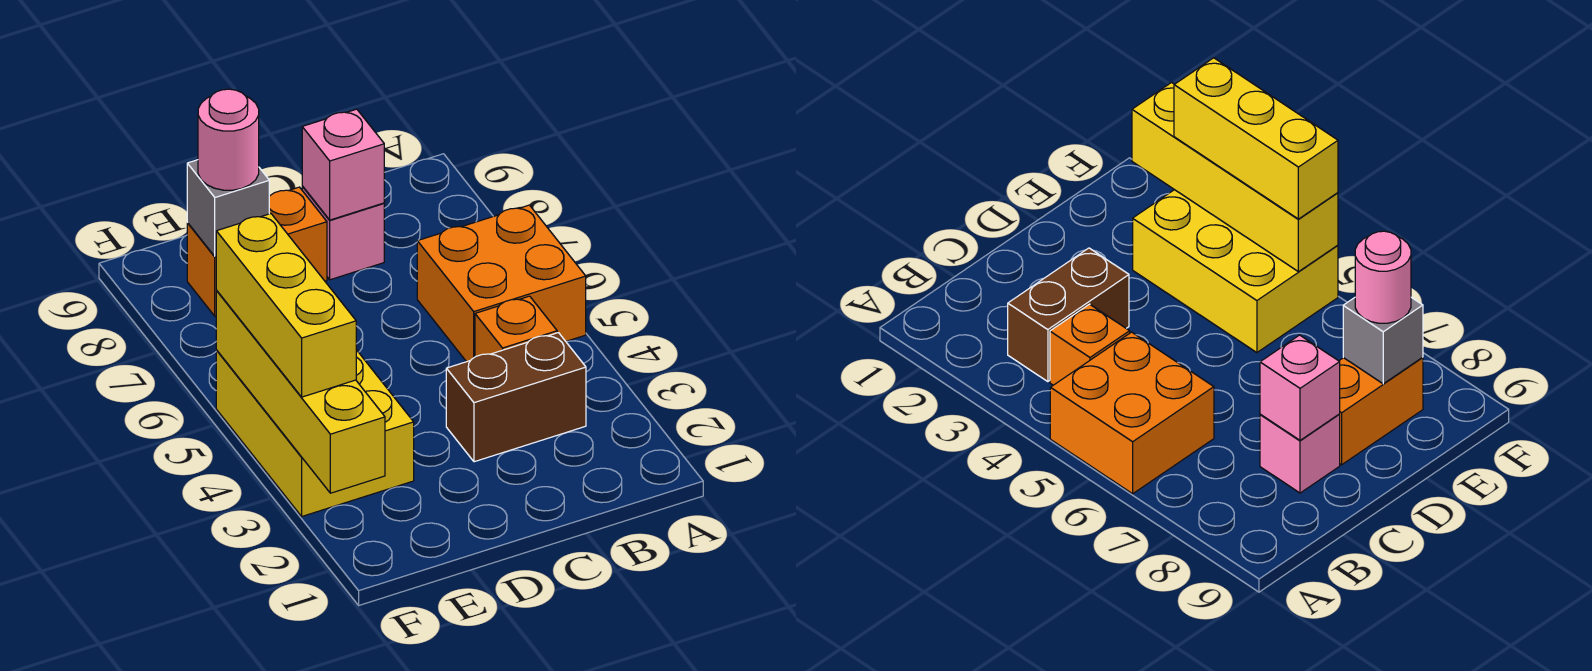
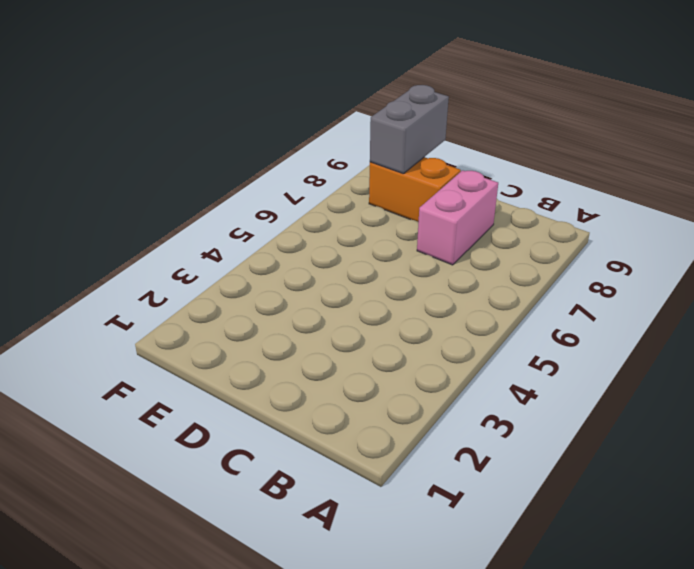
pink brick C7:C8 level 1 -> pink brick C8 level 1
grey brick E8:E9 level 2 -> grey brick E8 level 2
none -> orange brick A5:B6 level 1
none -> brown brick B3:C3 level 1

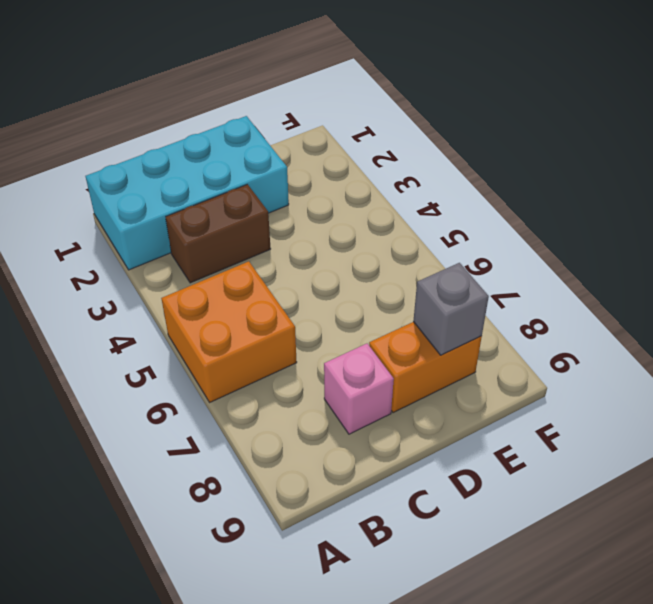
cyan brick A1:D2 level 1 -> none
none -> orange brick B4 level 1
none -> yellow brick E3:F5 level 1

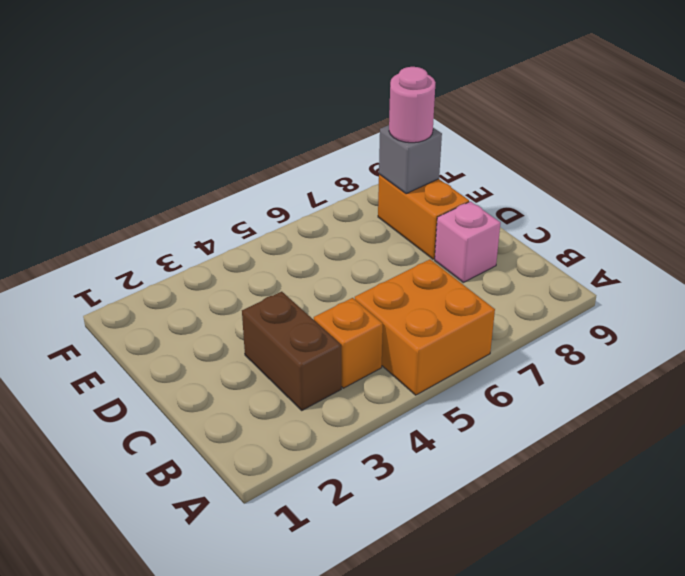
none -> yellow brick E3:F5 level 1
none -> pink brick C8 level 2

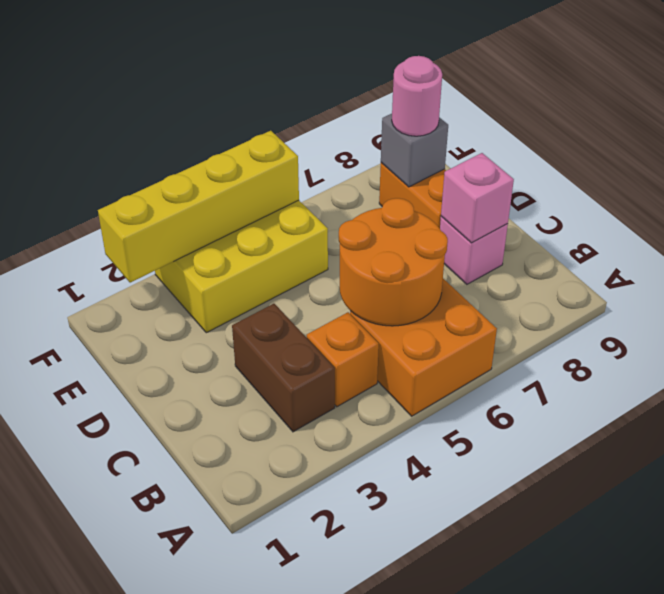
orange round brick B5:C6 level 2 -> none
none -> yellow brick F3:F5 level 3

